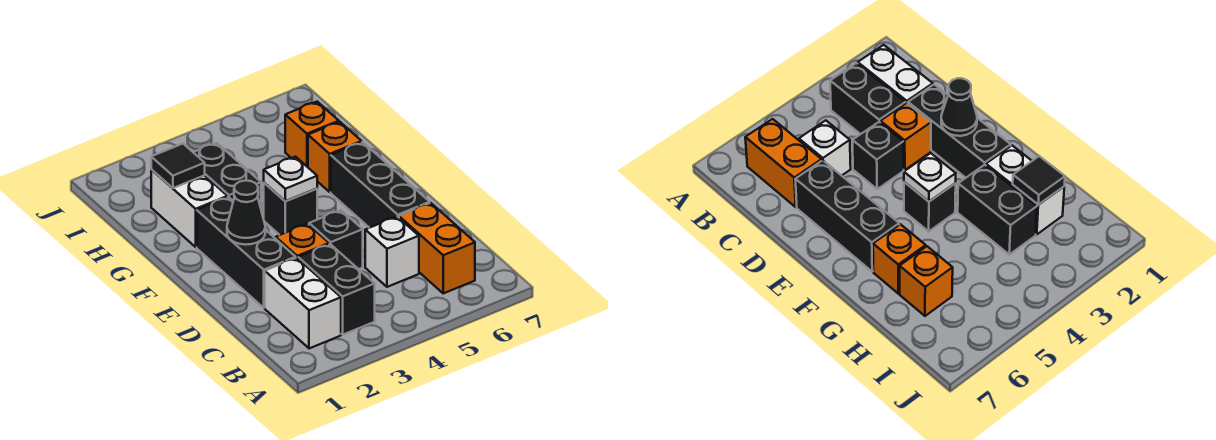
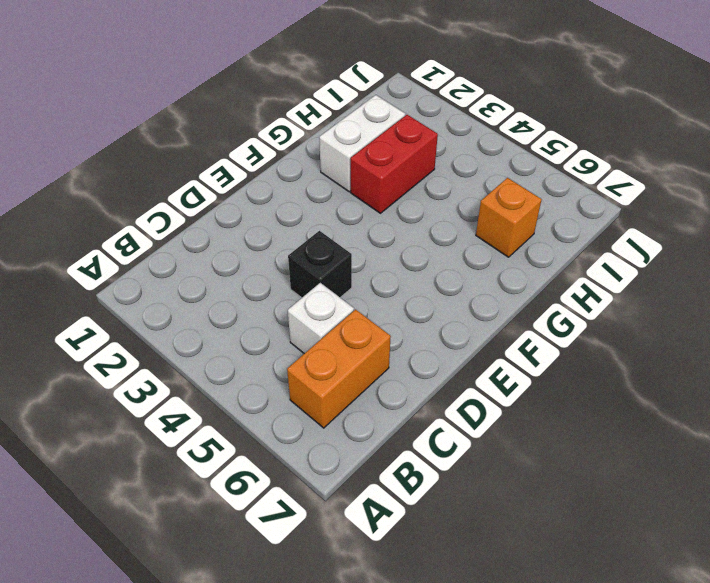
red brick G3:H3 level 1 -> black brick G3:H3 level 1
none -> white brick B2:C2 level 1
none -> black brick B3:C3 level 1
none -> black brick D2:F2 level 1

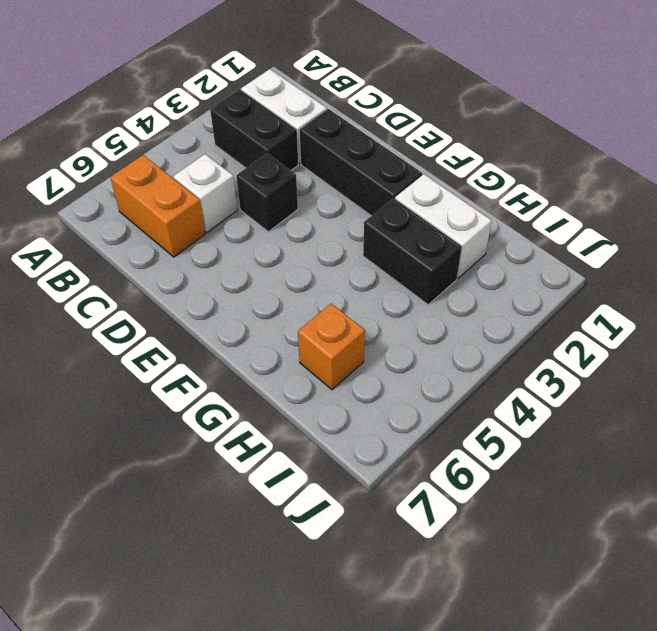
none -> orange brick D3 level 1
none -> black brick D6:F6 level 1
none -> black brick F4 level 1

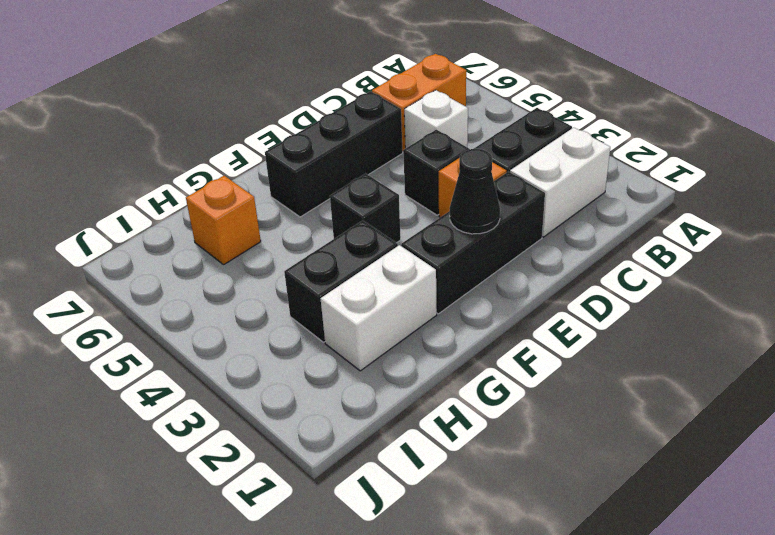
none -> orange brick G6 level 1
none -> white plate F4 level 2
none -> black tile H2 level 2

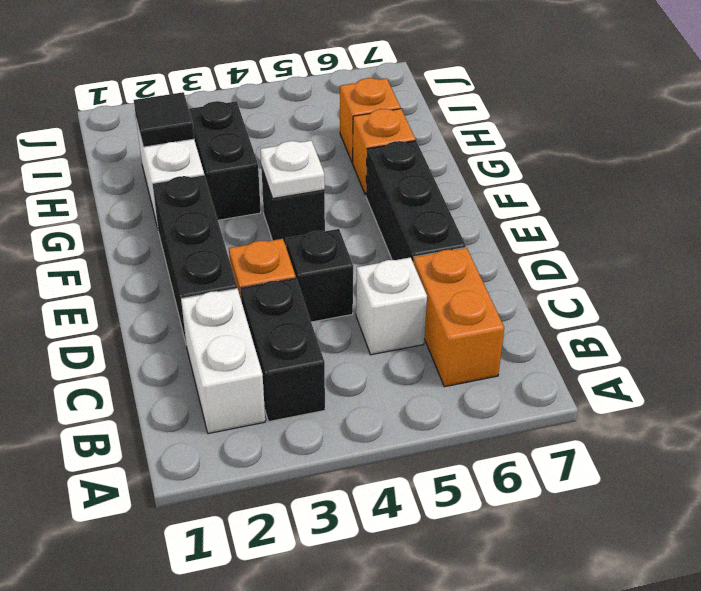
none -> black cone E2 level 2

